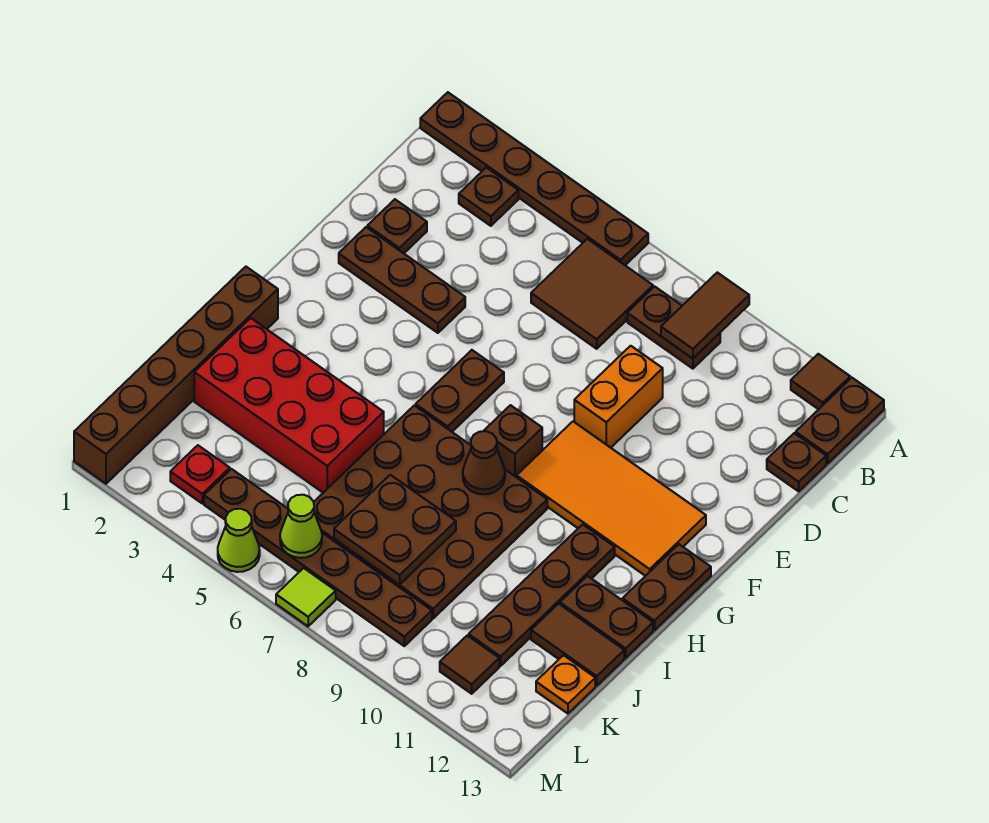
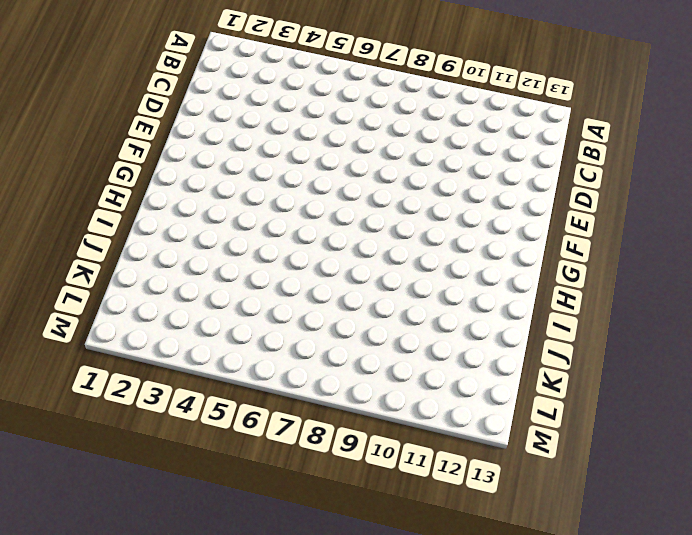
none -> brown plate A1:A6 level 1
none -> brown tile A12 level 1
none -> brown plate A13:B13 level 1
none -> brown plate B3 level 1

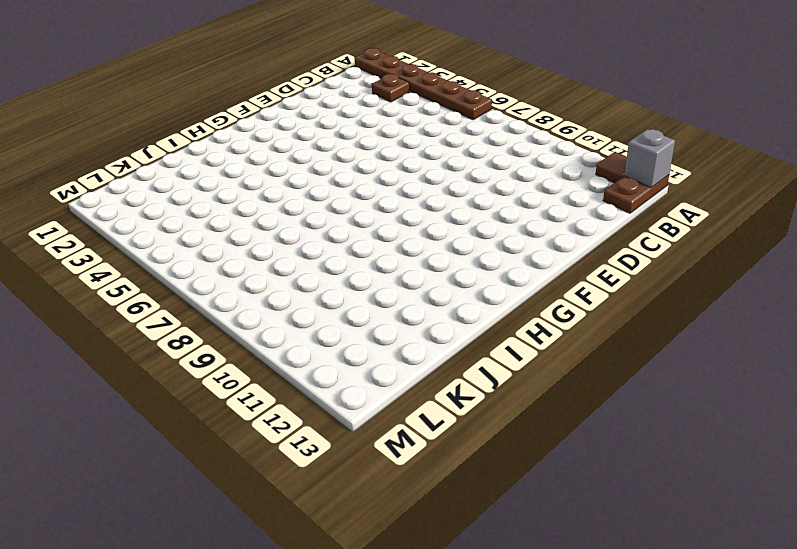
grey brick A13 level 2 -> none
none -> brown tile B6:C7 level 1
none -> brown plate B8:B9 level 1
none -> brown plate C13 level 1
none -> brown plate D2 level 1

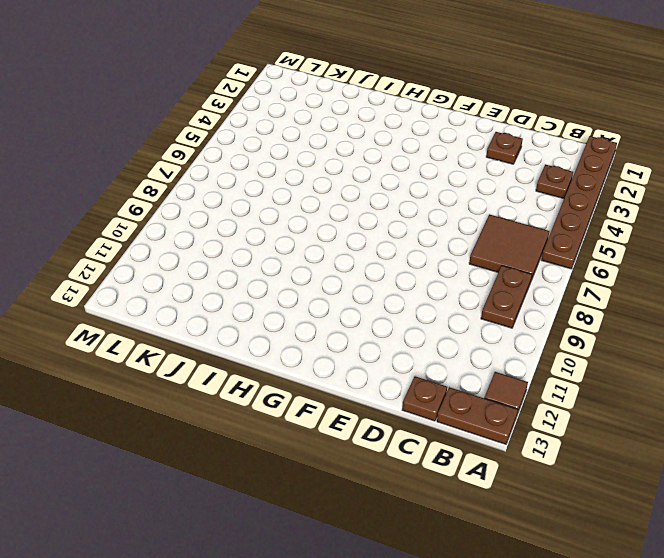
none -> orange brick D9:E9 level 1
none -> brown plate E2:E4 level 1
none -> brown plate F6:G6 level 1
none -> orange tile F9:G12 level 1

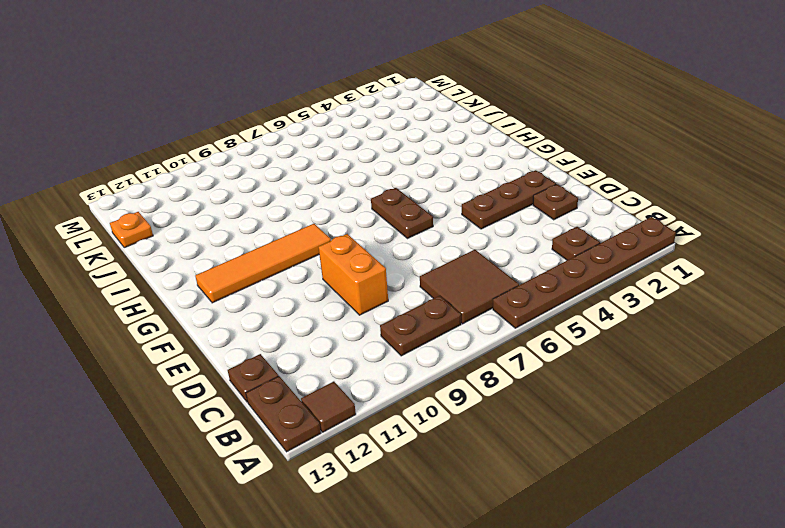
orange tile G9:G12 level 1 -> orange tile F9:G12 level 1
none -> brown brick G8 level 1
none -> brown plate G13:H13 level 1
none -> brown brick H1:M1 level 1
none -> brown plate H6:K9 level 1

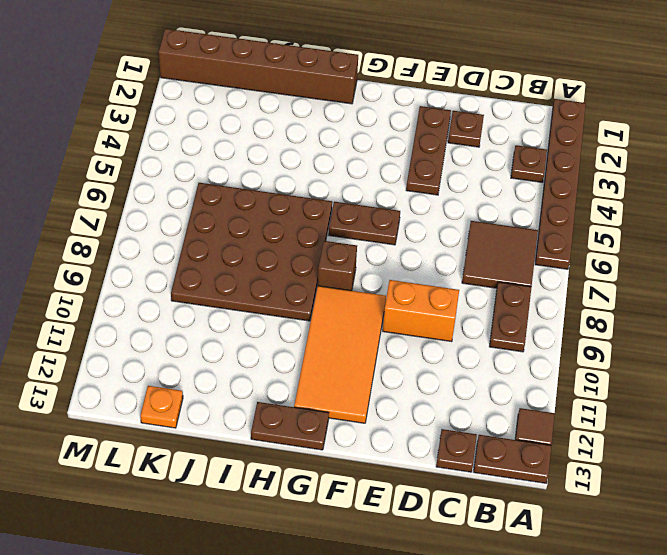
none -> brown plate H11:K11 level 1
none -> red brick I2:J5 level 1
none -> brown plate I12:I13 level 1
none -> brown tile J12:J13 level 1

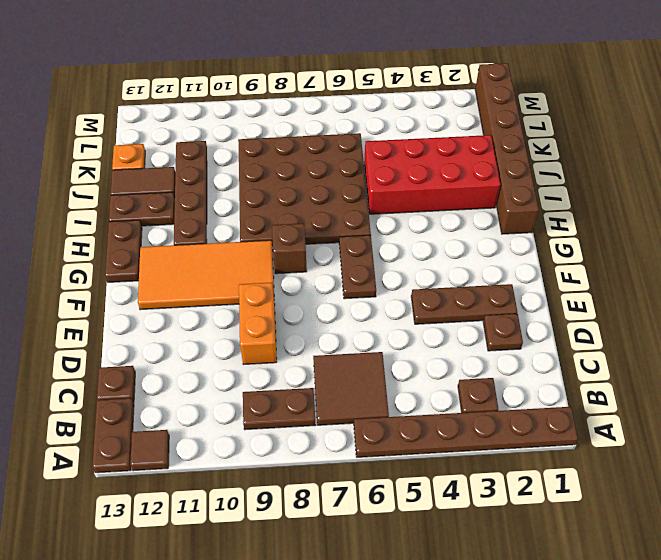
none -> red plate L3 level 1
none -> brown plate L4:L9 level 1
none -> brown tile L11 level 1
none -> lime cone M5 level 1

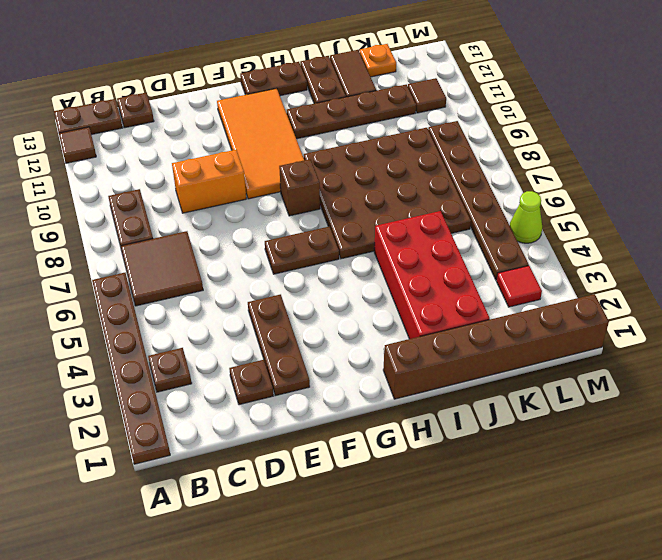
red tile L3 level 1 -> red plate L3 level 1
none -> lime tile M7 level 1
none -> brown tile A9:B9 level 2
none -> brown cone H8 level 2
none -> brown plate J7:K8 level 2

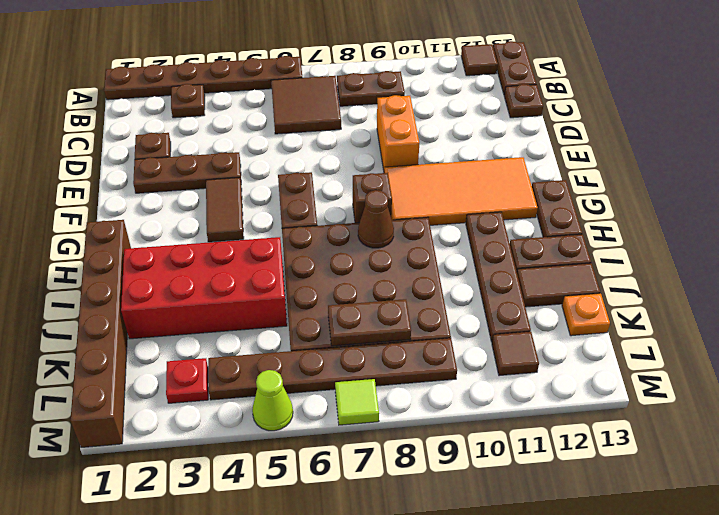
brown tile F4:G4 level 1 -> brown tile A9:B9 level 2
brown plate K7:K8 level 2 -> brown plate J7:K8 level 2
none -> lime cone L6 level 2

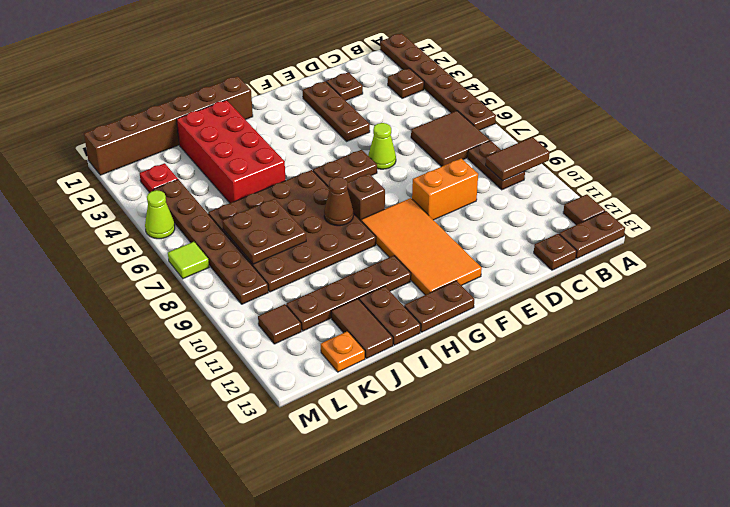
lime cone E6 level 1 -> lime cone L6 level 2

